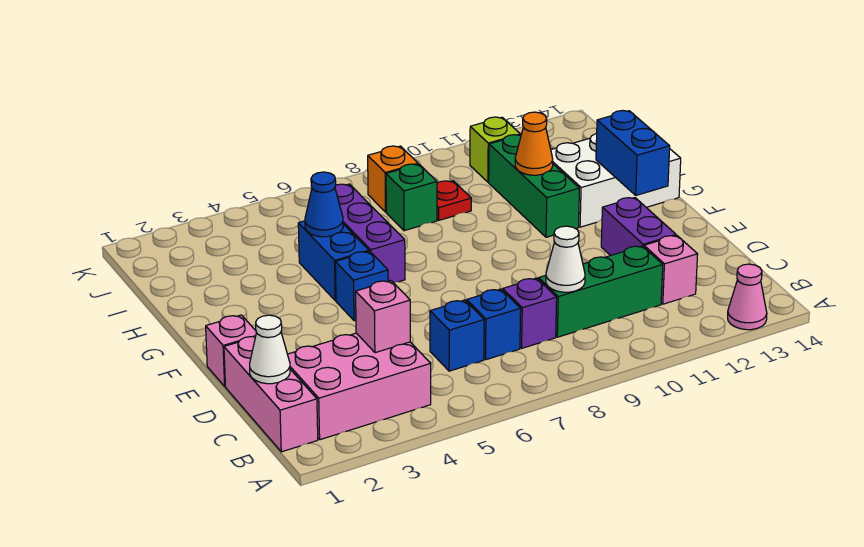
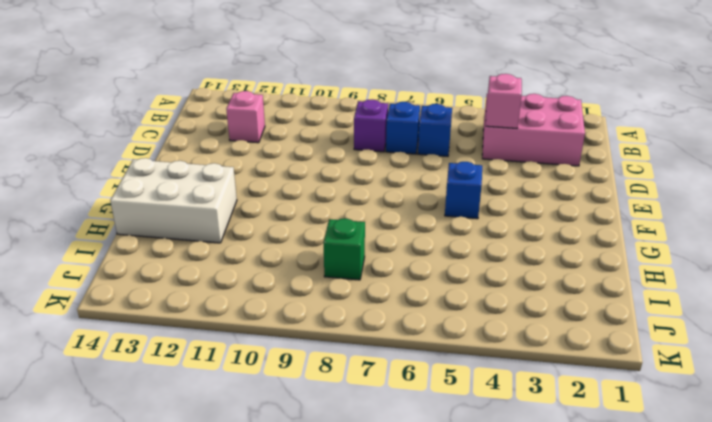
none -> pink cone A13 level 1
none -> pink brick B1:D1 level 1
none -> green brick C9:C11 level 1

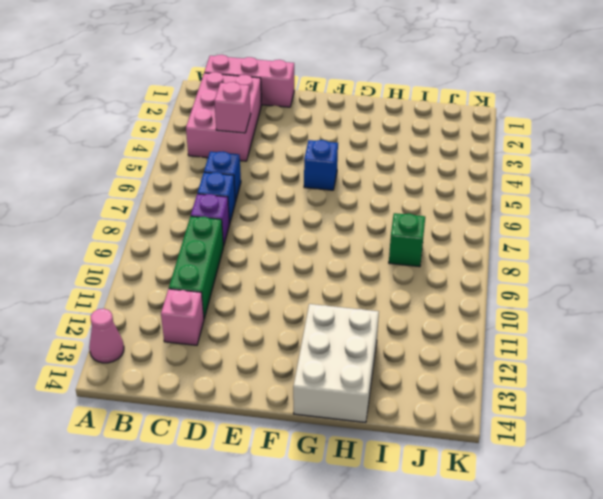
none -> purple brick D12:E12 level 1
none -> pink brick E1 level 1
none -> blue brick G5:H5 level 1

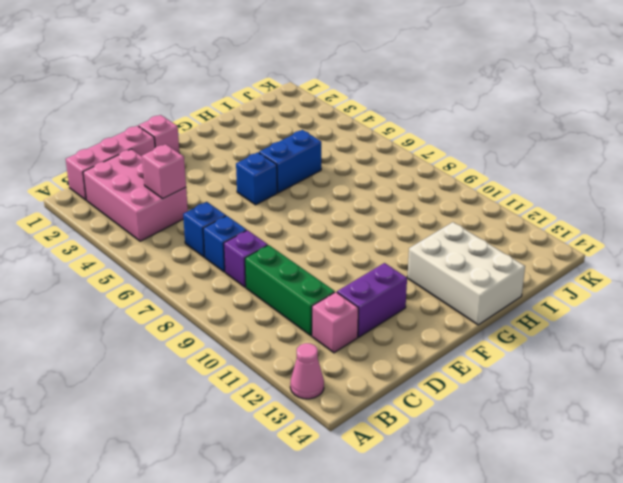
none -> purple brick G6:I6 level 1
none -> green brick G11:I11 level 1
none -> green brick I8 level 1

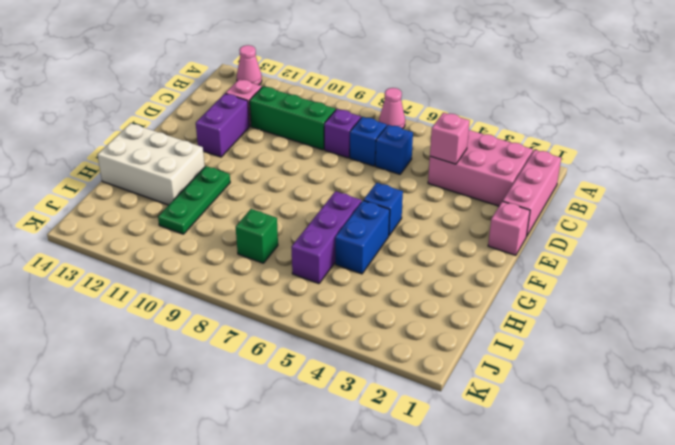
pink cone A7 level 1 -> none
green plate G11:I11 level 1 -> green brick G11:I11 level 1
none -> red plate I9 level 1
none -> orange brick J8 level 1
none -> lime brick J11 level 1

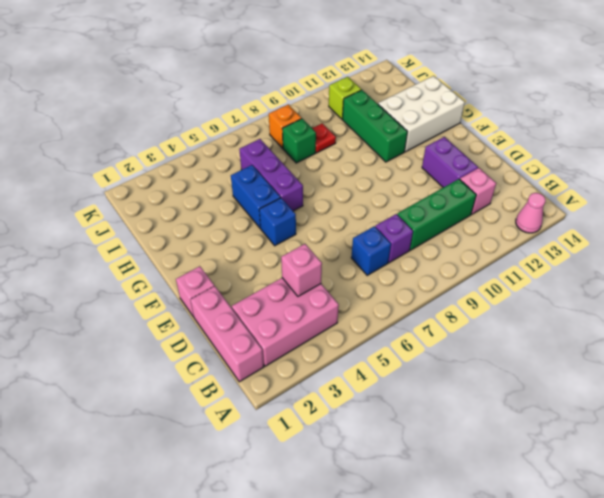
none -> blue brick C6 level 1
none -> white cone C1 level 2
none -> white cone C9 level 2

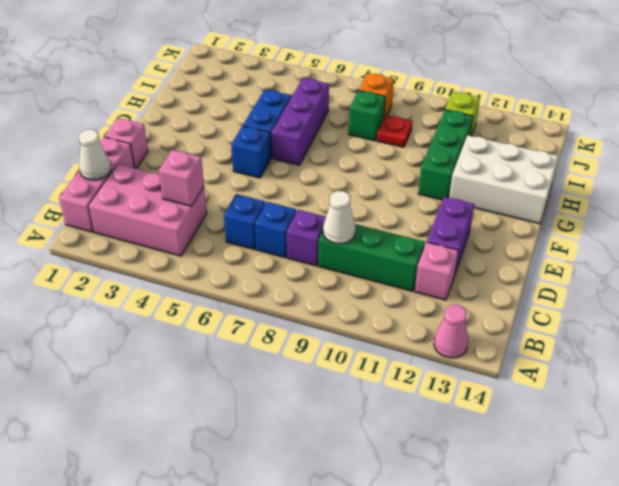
none -> blue brick F13:G13 level 2
none -> blue cone H5 level 2
none -> orange cone H11 level 2

